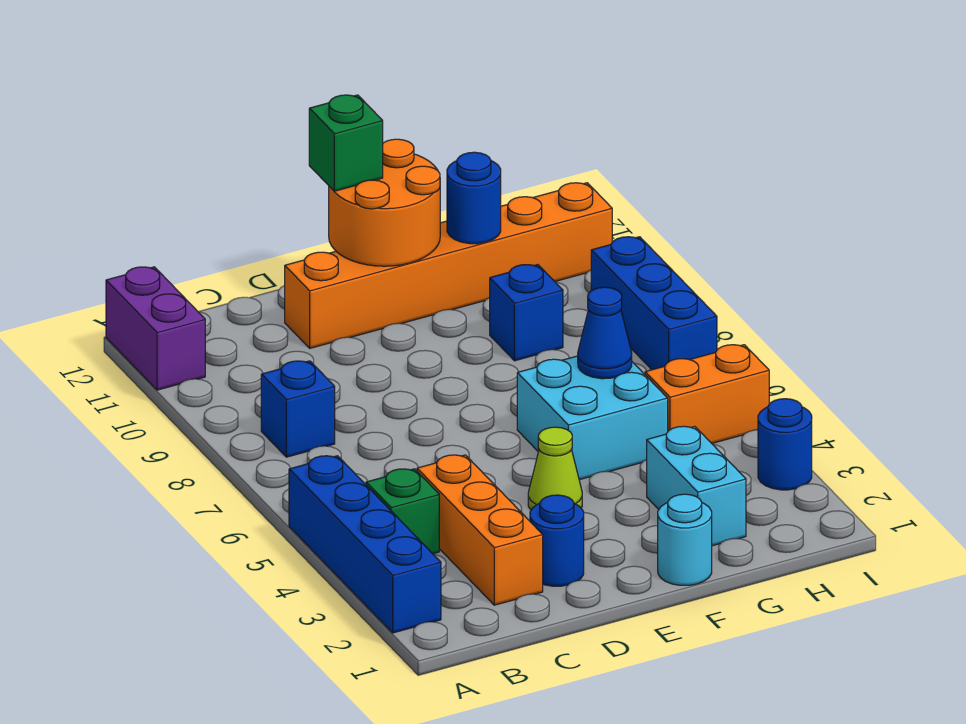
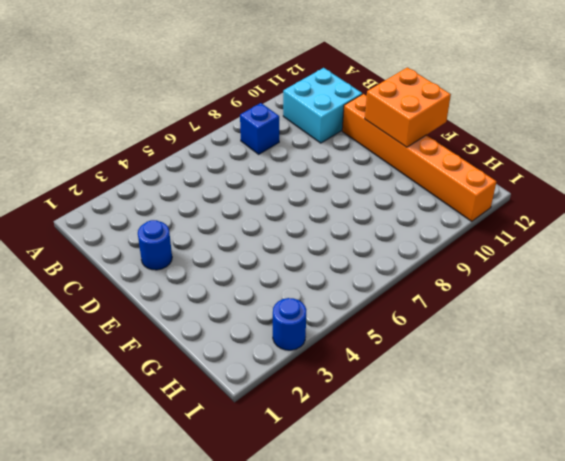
cyan brick B10:C11 level 1 -> cyan brick F5:G6 level 1
orange brick E11:F12 level 2 -> orange round brick E11:F12 level 2
none -> blue brick A2:A5 level 1
none -> purple brick A11:A12 level 1
none -> green brick B4 level 1

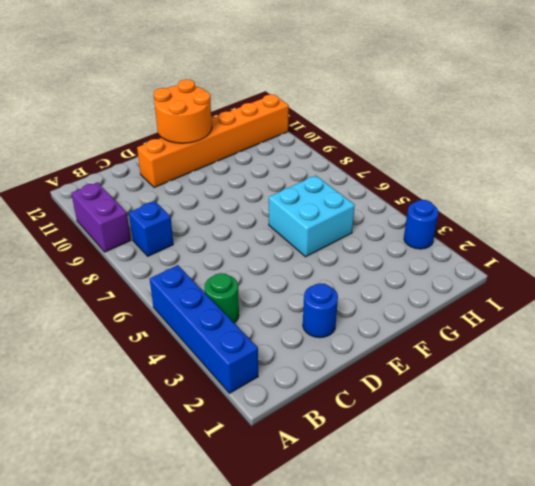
purple brick A9:A10 level 1 -> purple brick A11:A12 level 1
green round brick B4 level 1 -> green brick B4 level 1
none -> orange brick C2:C4 level 1
none -> lime cone E4 level 1
none -> cyan round brick F1 level 1

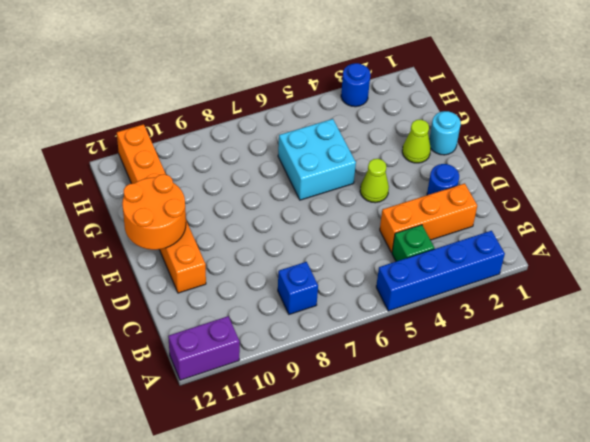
lime cone F2 level 1 -> none
none -> cyan brick G2:G3 level 1
none -> blue brick G9 level 1
none -> orange brick H5:I5 level 1

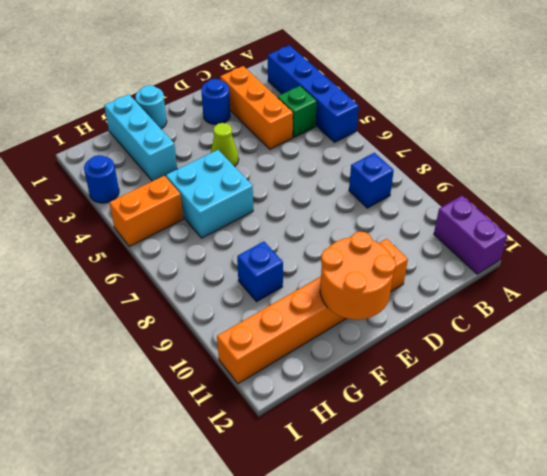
cyan brick G1:G3 level 1 -> cyan brick G2:G3 level 1
none -> blue brick I7:I9 level 1
none -> blue cone G6 level 2
none -> blue round brick G11 level 2

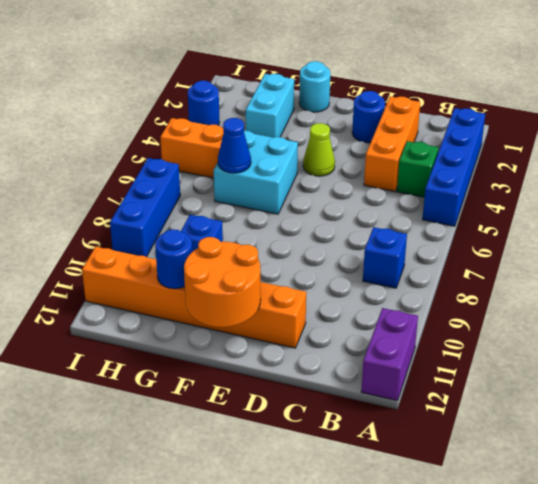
none -> green brick E12 level 3

